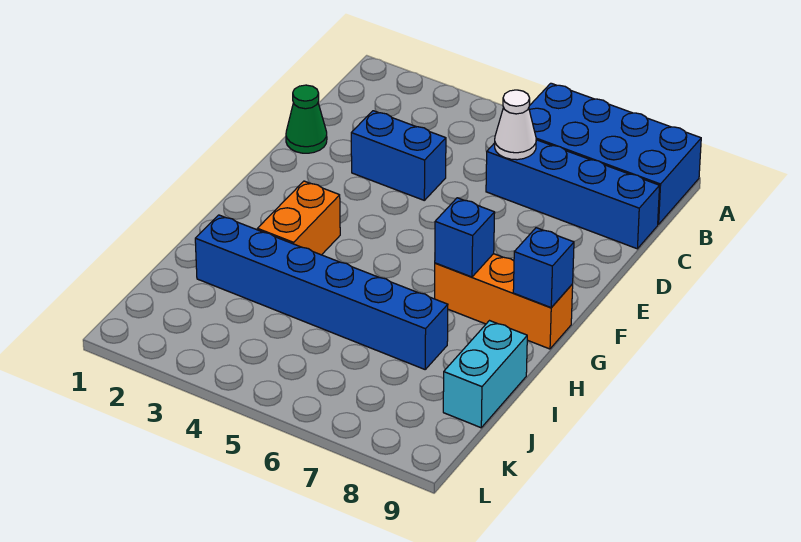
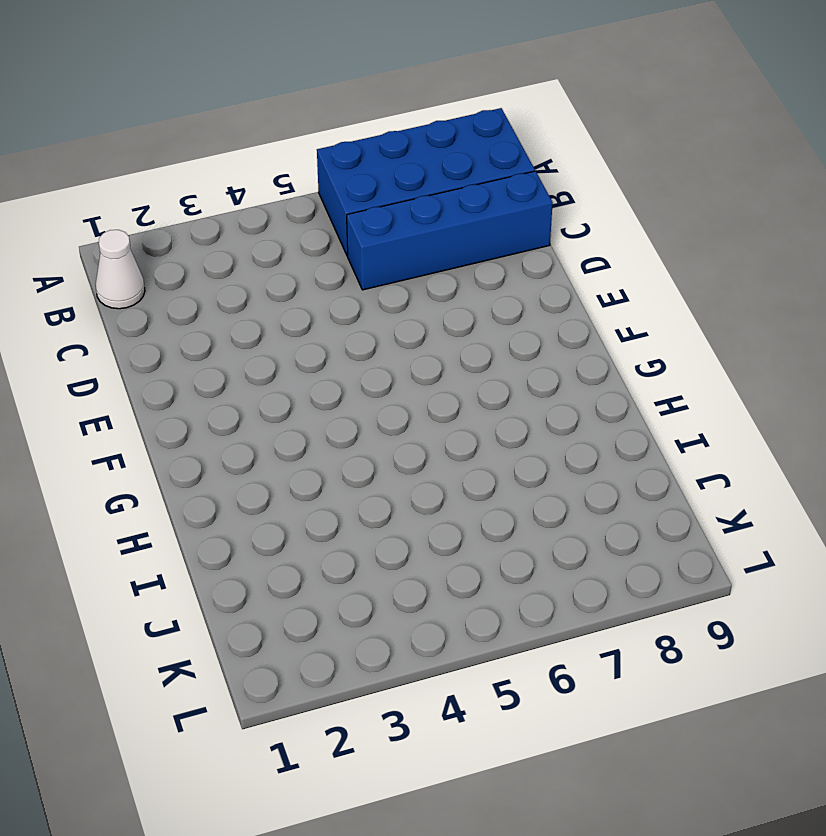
white cone B1 level 1 -> white cone C6 level 2
none -> green cone D1 level 1
none -> blue brick D3:D4 level 1

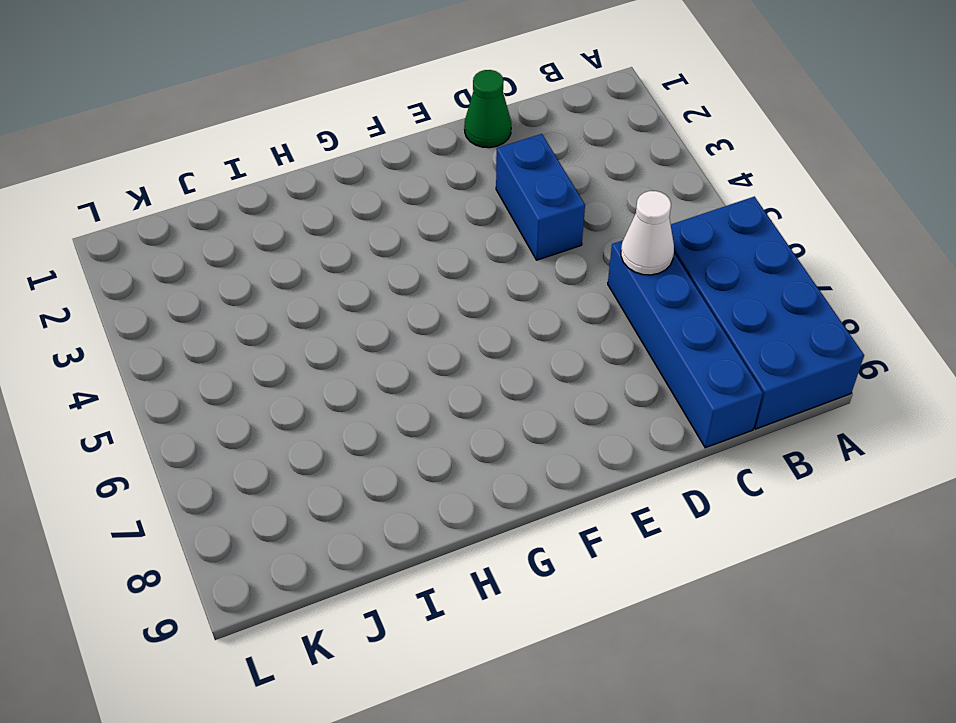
none -> orange brick G3:H3 level 1
none -> orange brick G7:G9 level 1

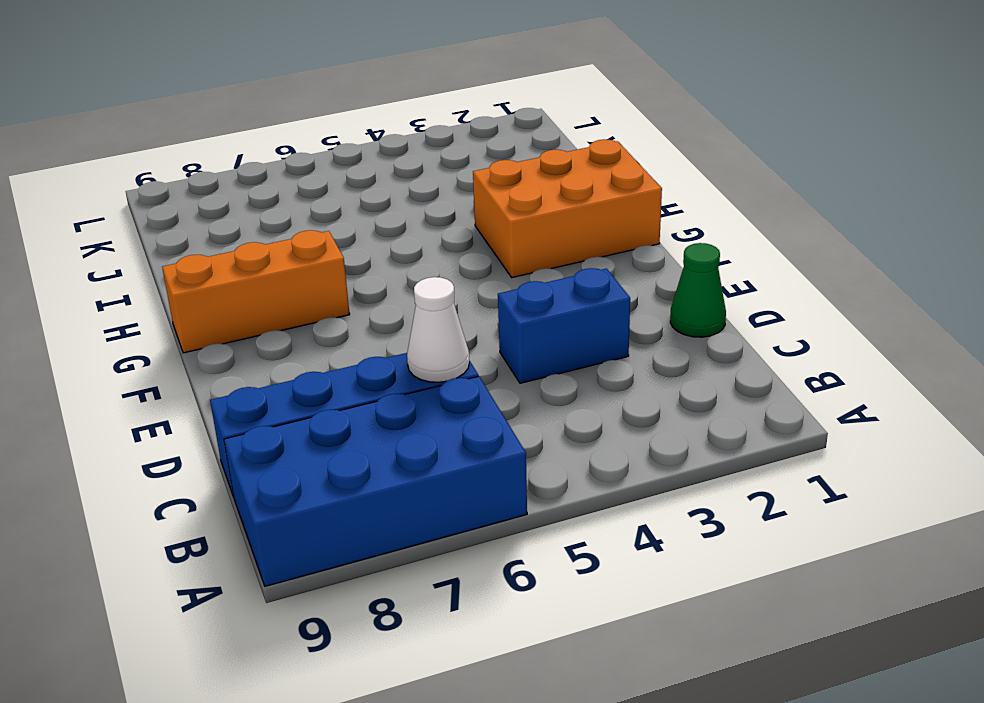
orange brick G1:H3 level 1 -> orange brick G3:H3 level 1
none -> blue brick I2:I7 level 1
none -> cyan brick I9:J9 level 1

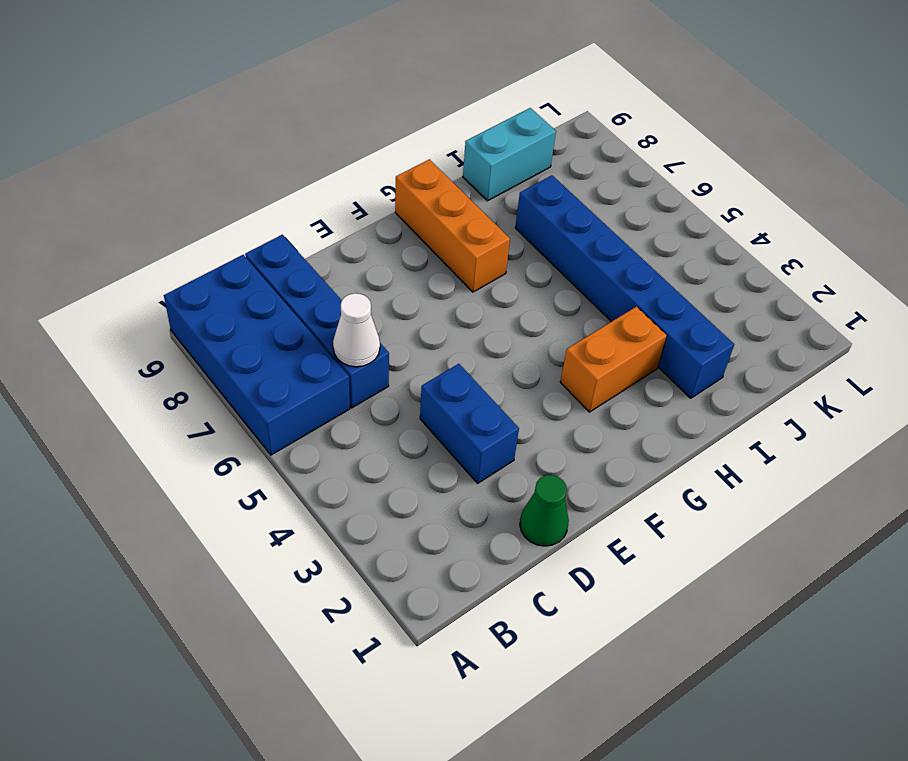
none -> blue brick G7 level 2
none -> blue brick G9 level 2

